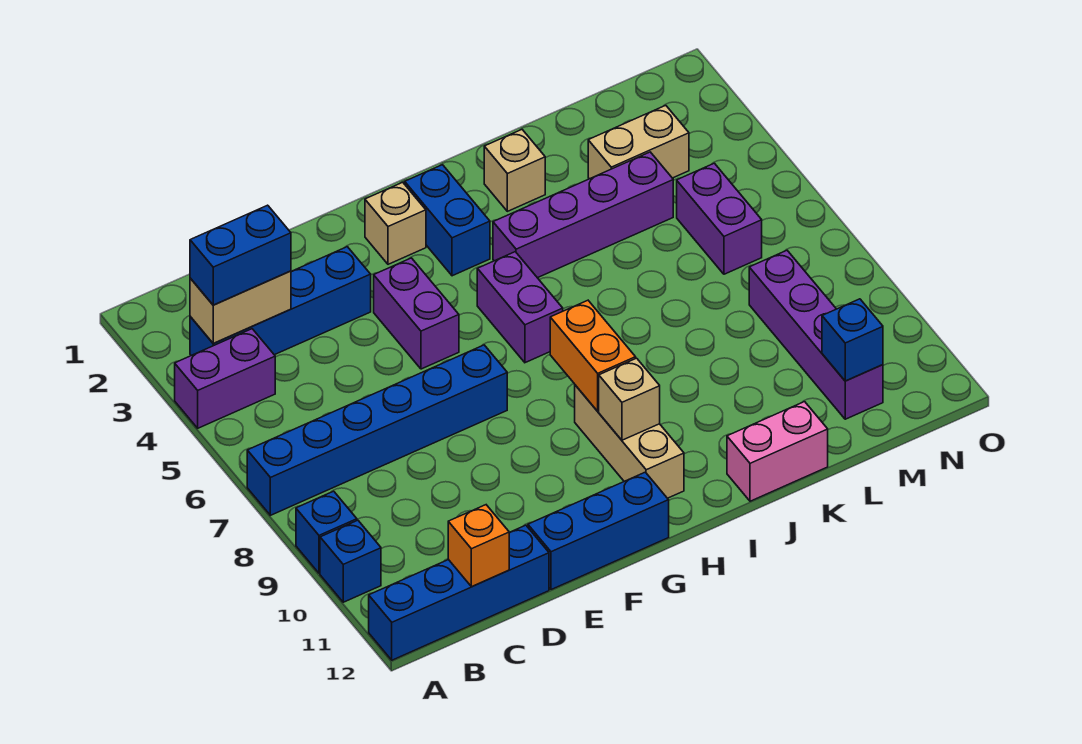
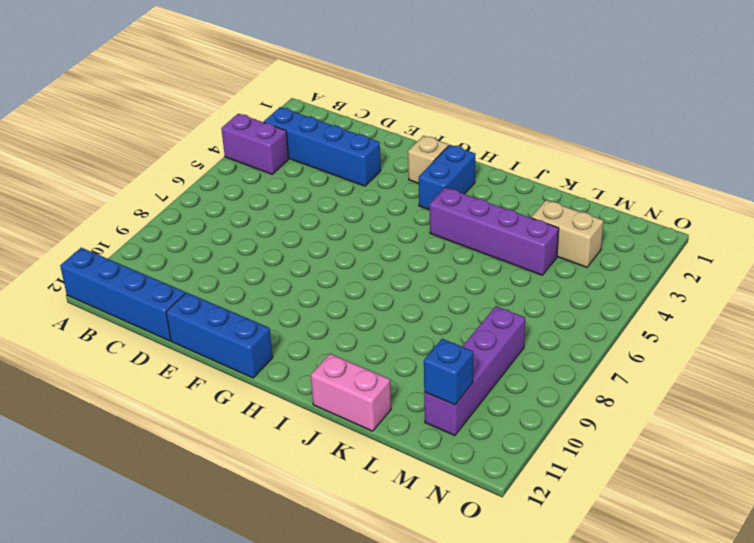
none -> blue brick A7:F7 level 1
none -> blue brick A9 level 1
none -> blue brick A10 level 1

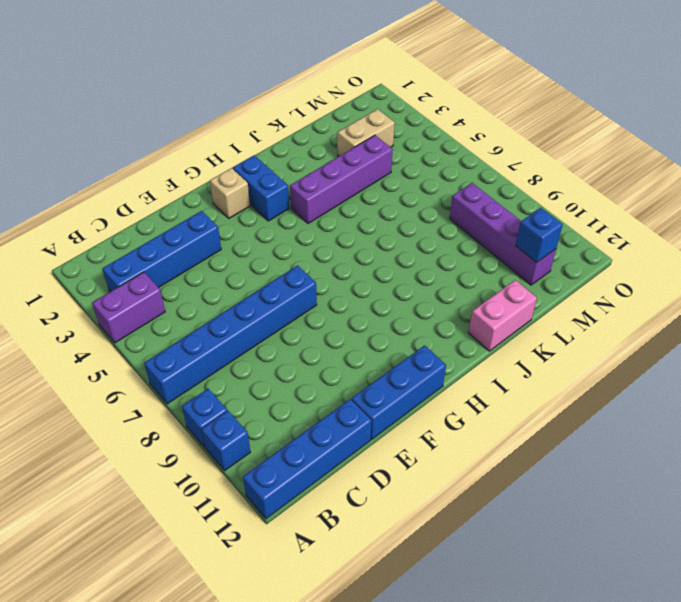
none -> purple brick F4:F5 level 1
none -> purple brick H5:H6 level 1
none -> tan brick H9:H11 level 1

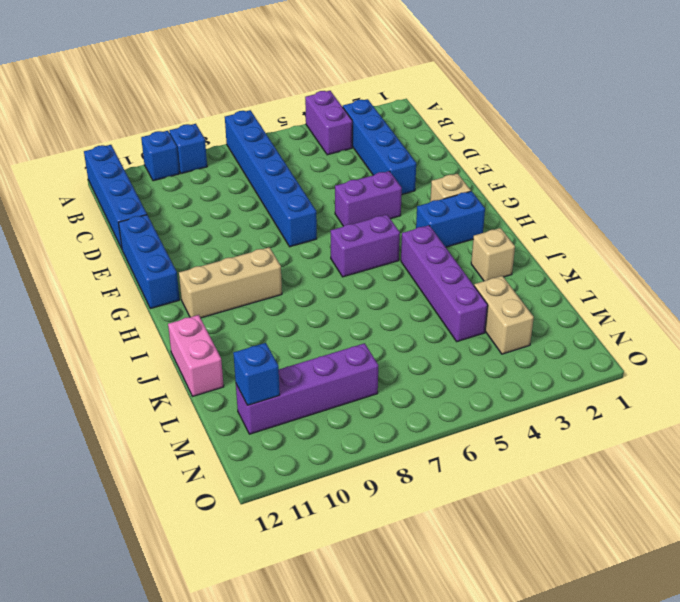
none -> purple brick M5:M6 level 1
none -> tan brick B3:C3 level 2
none -> orange brick C12 level 2

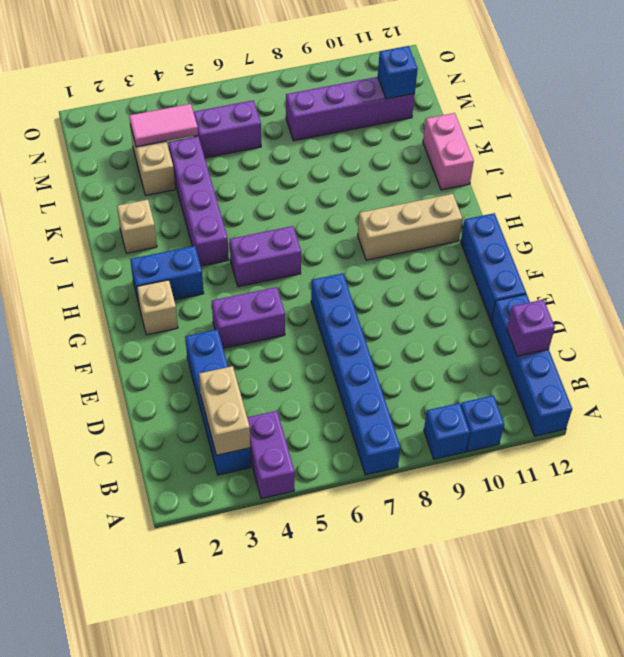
purple brick C12 level 2 -> orange brick C12 level 2
pink tile M3:M4 level 2 -> none
none -> orange brick H8:H9 level 2
none -> tan brick H10 level 2
none -> blue brick B3:C3 level 3

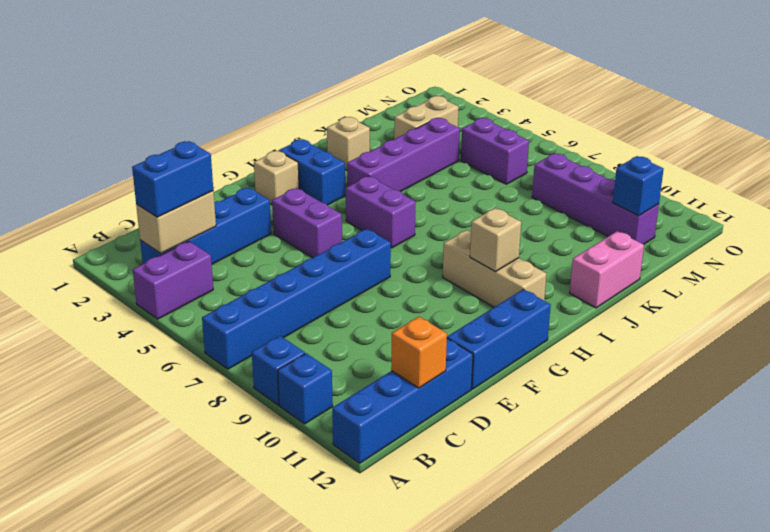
none -> orange brick H8:H9 level 2

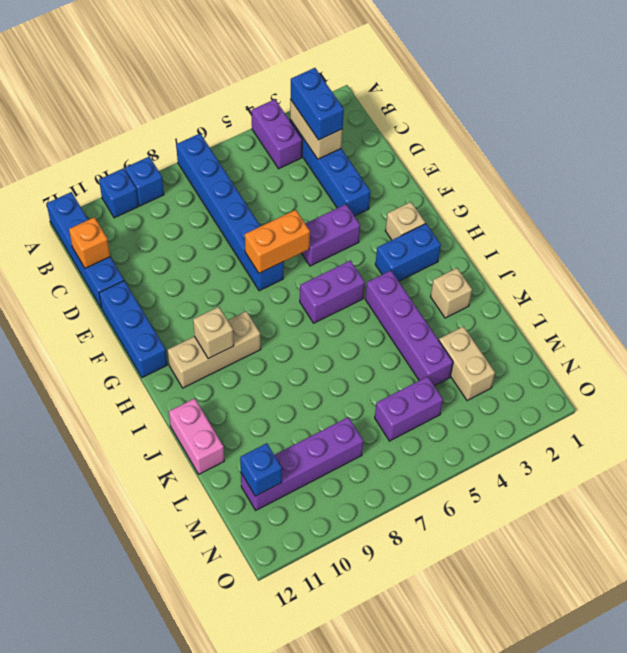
orange brick F6:F7 level 2 -> orange brick H8:H9 level 2

